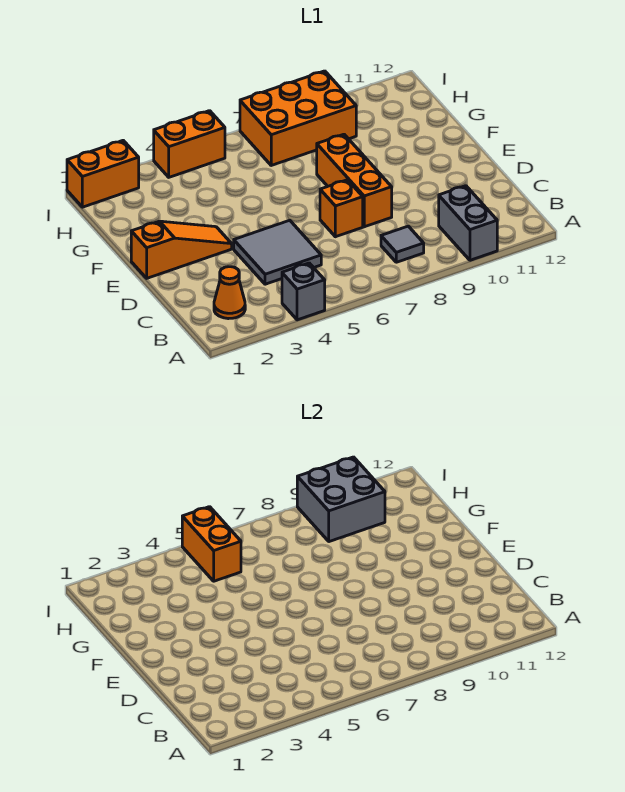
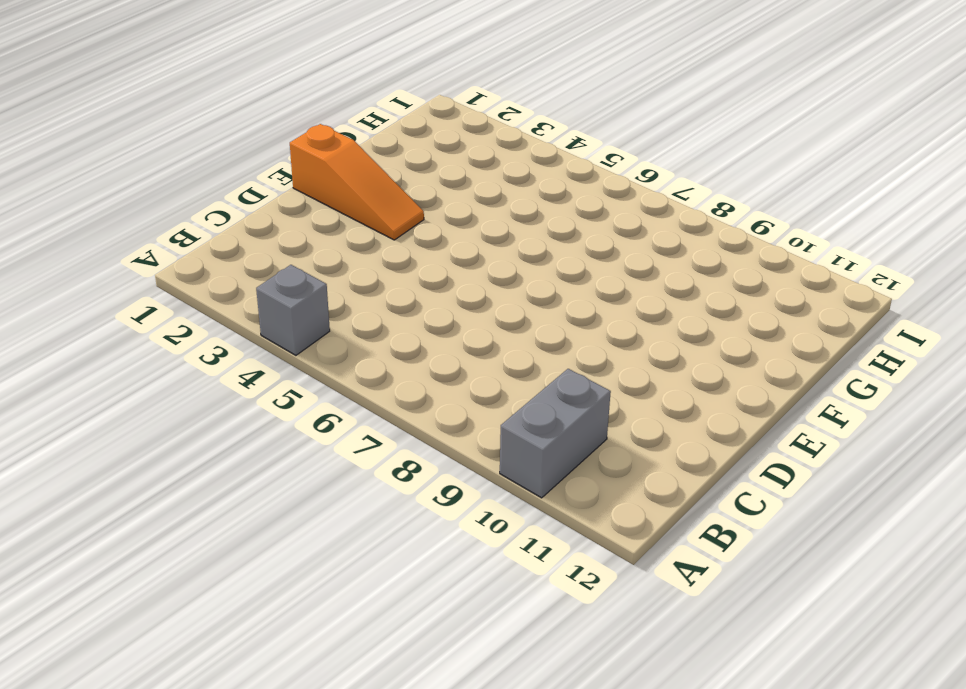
none -> orange cone B2 level 1
none -> grey tile B8 level 1
none -> grey tile C4:D5 level 1

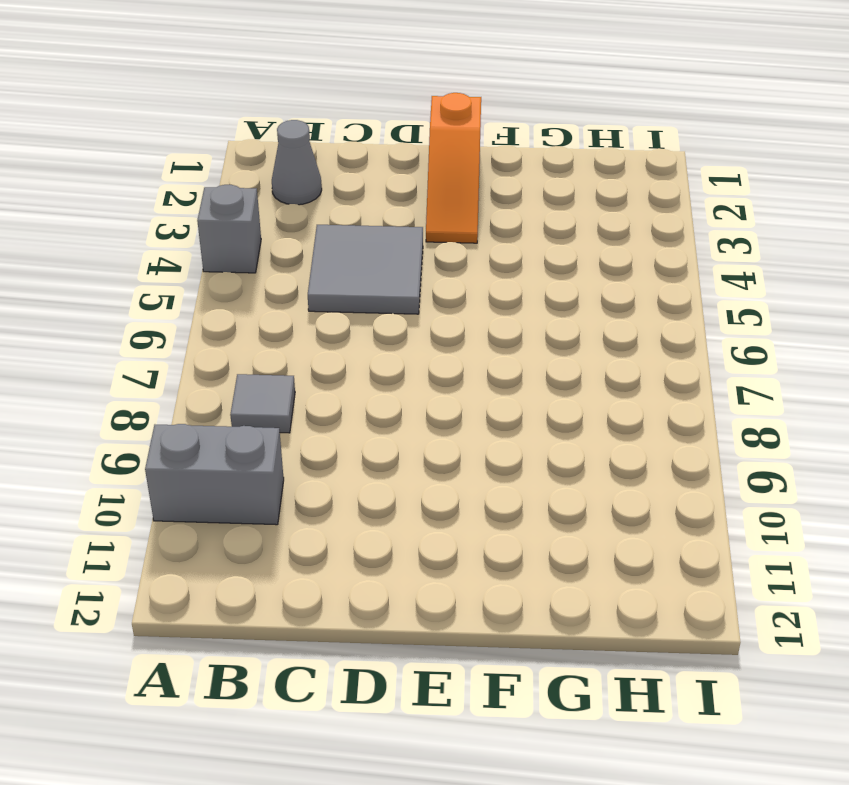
grey cone B2 level 1 -> orange cone B2 level 1
none -> orange brick D7 level 1
none -> orange brick D8:F8 level 1
none -> orange brick H7:I9 level 1

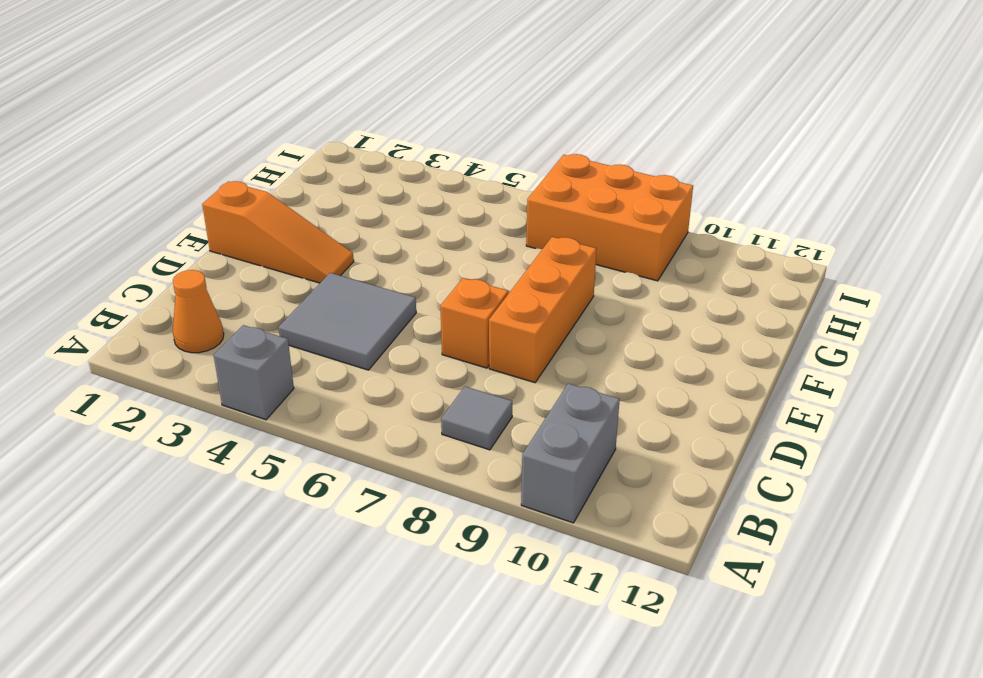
none -> orange brick I1:I2 level 1
none -> orange brick I4:I5 level 1
none -> orange brick H5:I5 level 2

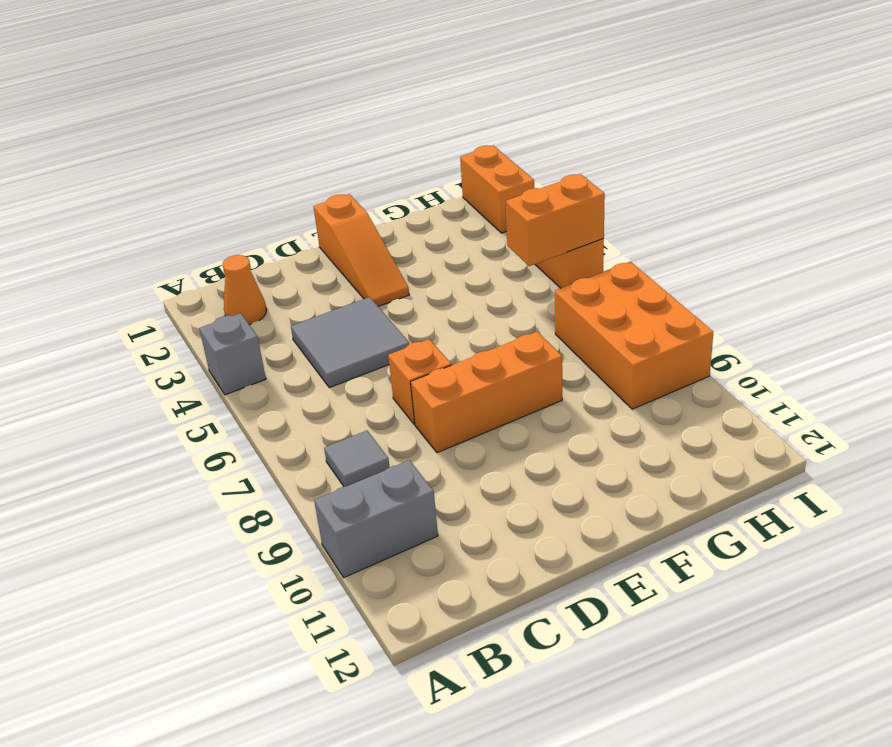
none -> grey brick H9:I10 level 2

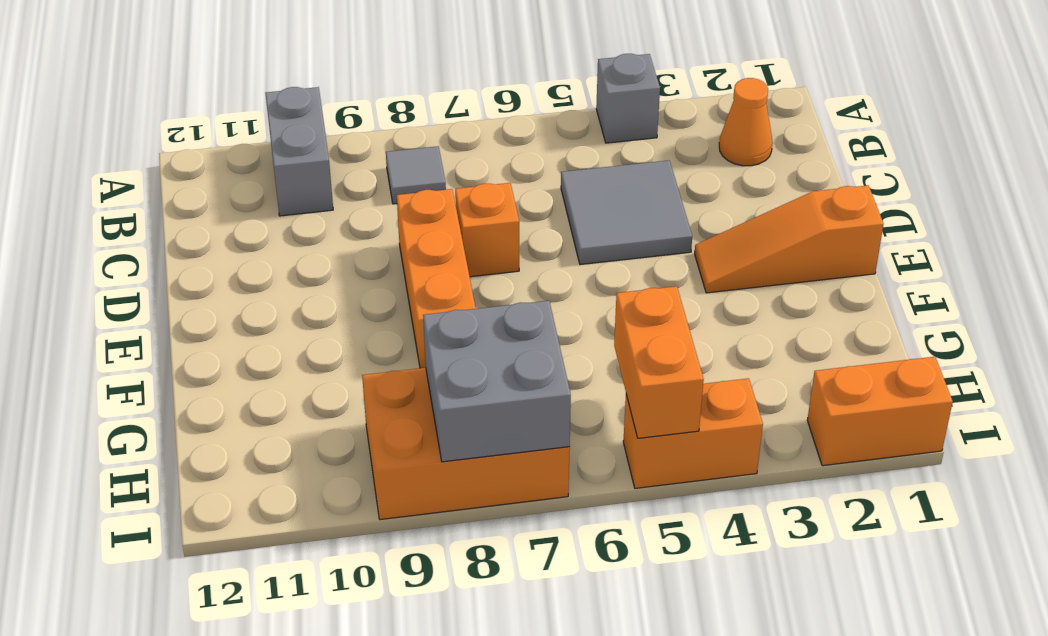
grey brick H7:I8 level 2 -> grey brick H9:I10 level 2

